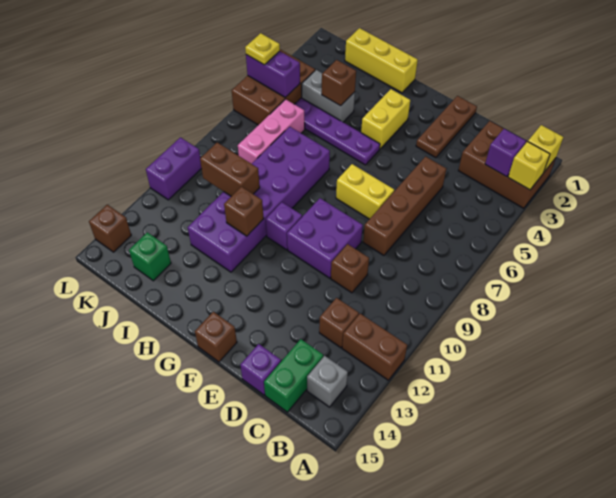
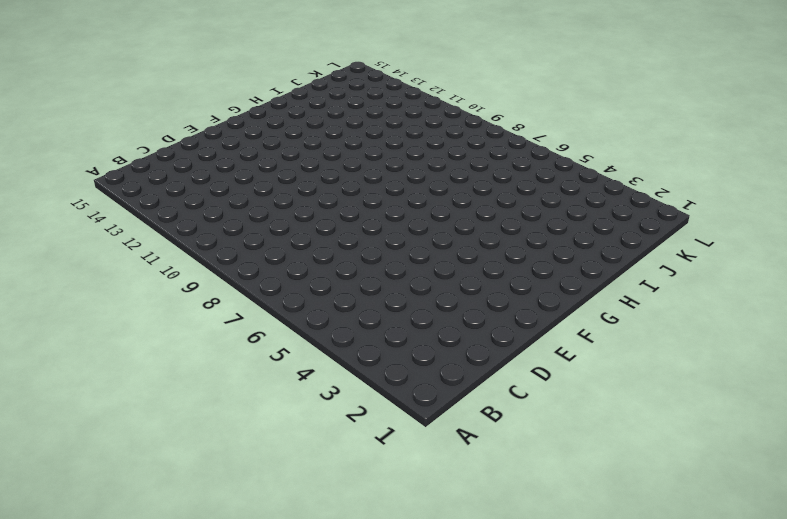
none -> brown brick A2:C3 level 1
none -> brown brick A12:B12 level 1
none -> grey brick B14 level 1
none -> brown brick C12 level 1

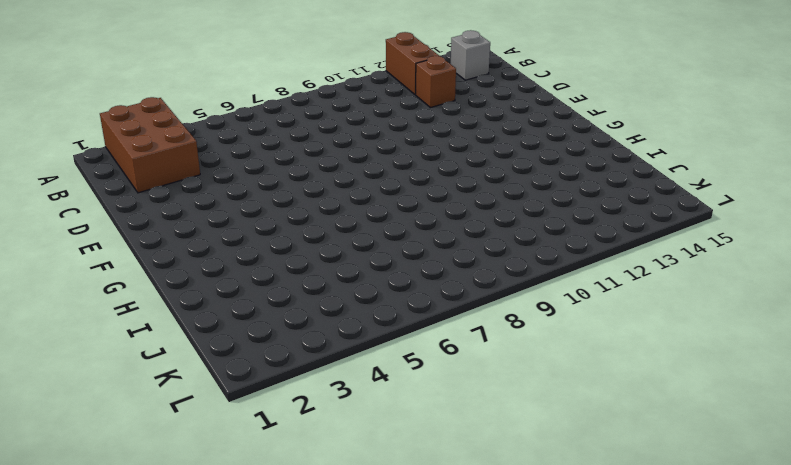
none -> green brick C14:C15 level 1
none -> brown brick D5:D8 level 1
none -> brown brick D10 level 1
none -> purple brick D15 level 1

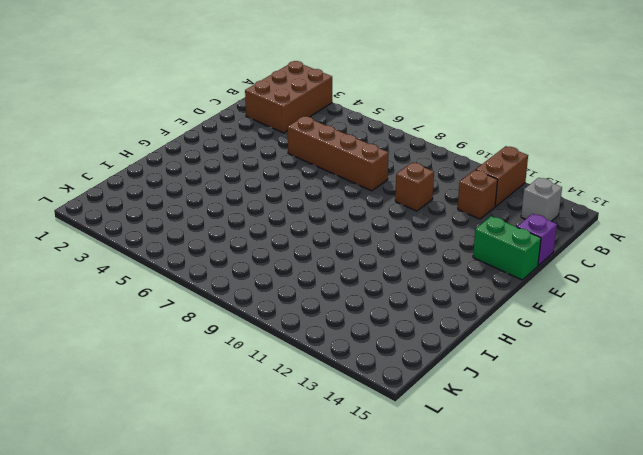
green brick E14:E15 level 1 -> green brick C14:C15 level 1
none -> brown plate E1:E3 level 1
none -> yellow brick E7:F7 level 1
none -> purple brick E9:F10 level 1
none -> brown brick F15 level 1

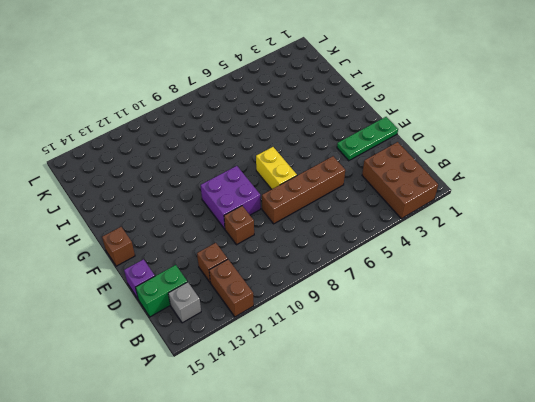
green plate E1:E3 level 1 -> brown plate E1:E3 level 1
none -> yellow brick G3:G4 level 1
none -> purple plate G5:J5 level 1
none -> purple brick G10 level 1
none -> yellow brick H1:J1 level 1

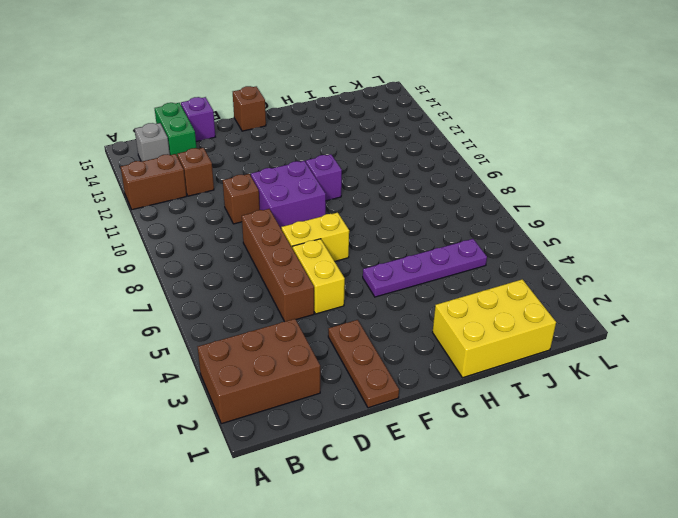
yellow brick E5:E6 level 1 -> yellow brick G3:G4 level 1
yellow brick H1:J2 level 1 -> yellow brick H1:J1 level 1
none -> purple brick H7:I12 level 1
none -> grey brick I4:J4 level 1
none -> pink brick J6:J8 level 1
none -> green brick J14 level 1

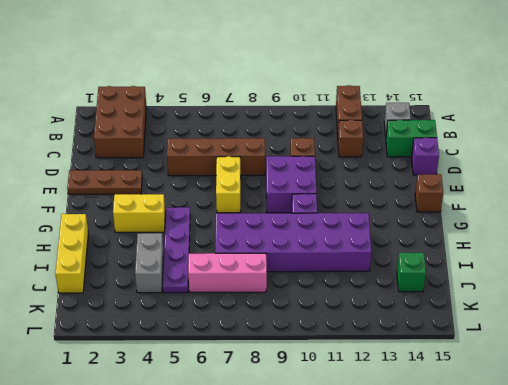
none -> brown brick K4:L6 level 1
none -> purple brick L10:L11 level 1
none -> brown brick L14 level 1
none -> yellow brick A2 level 2

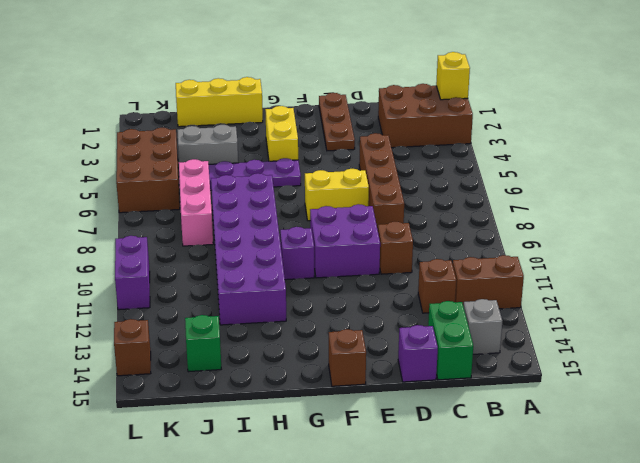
none -> yellow brick A3 level 2
none -> purple brick B3 level 2
none -> brown brick H11 level 2
none -> brown brick I4 level 2

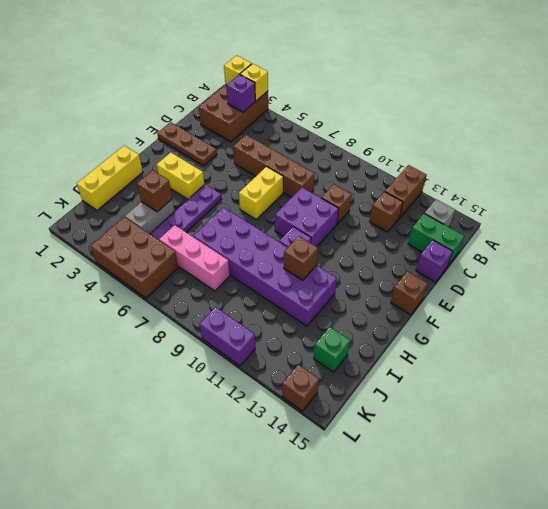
none -> brown brick I10:J10 level 2
none -> purple brick K5:L5 level 2
none -> yellow plate L5 level 3

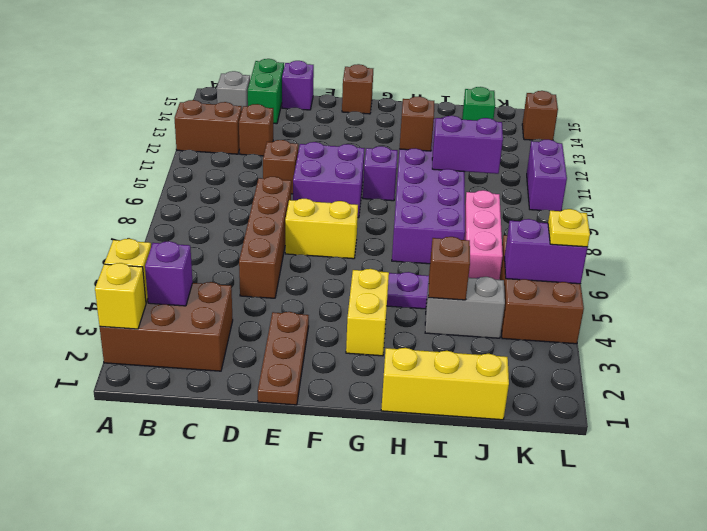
purple brick I10:J10 level 2 -> brown brick I10:J10 level 2

